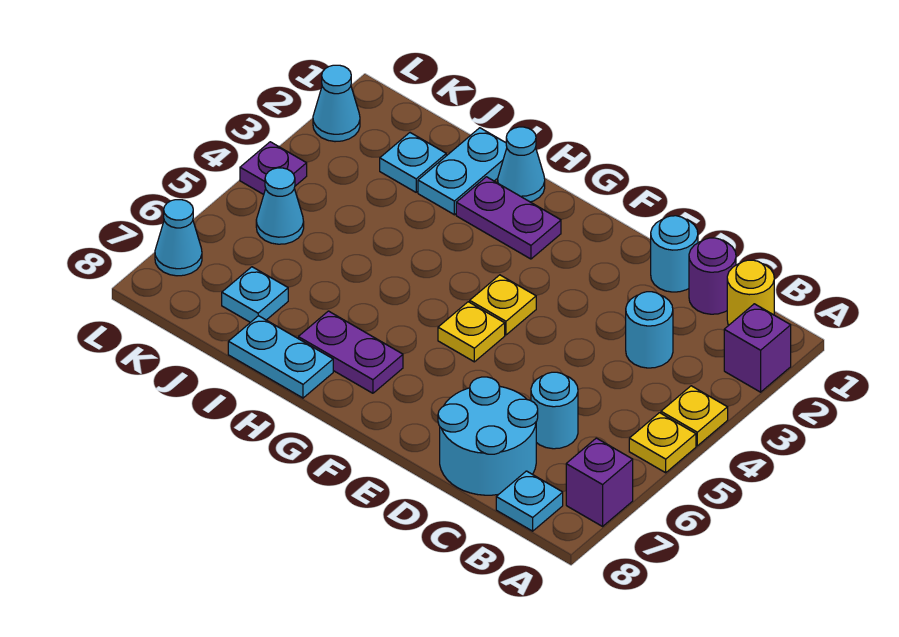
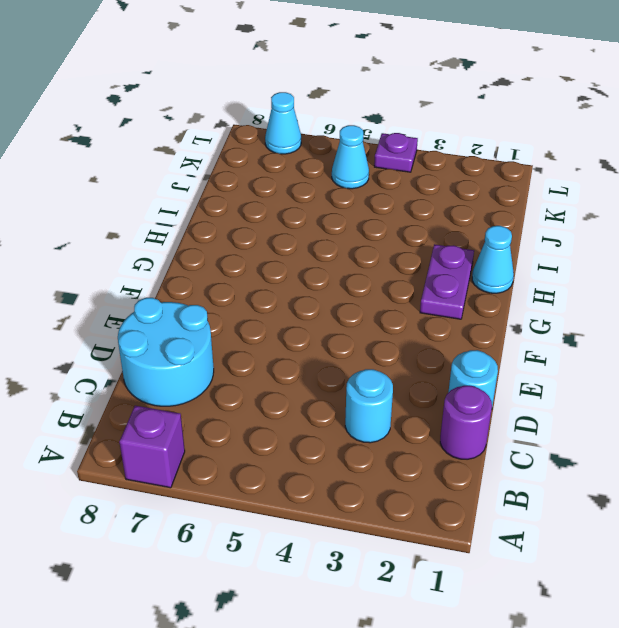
none -> purple brick A2 level 1
none -> yellow plate A4 level 1
none -> yellow plate A5 level 1

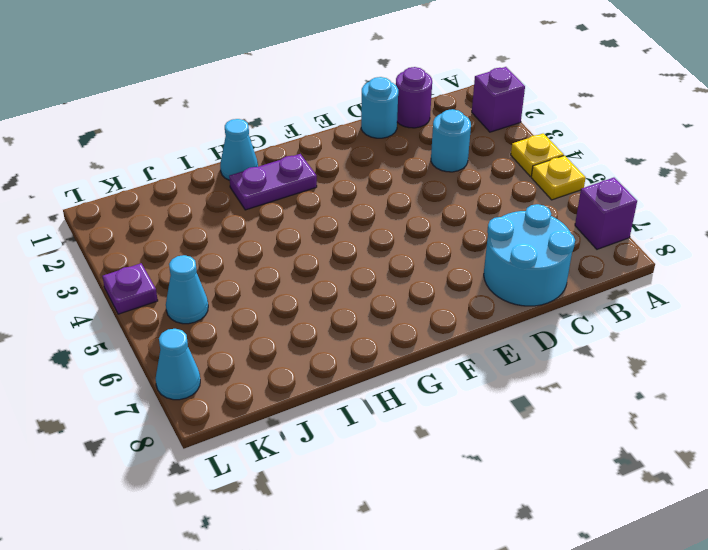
none -> yellow round brick B1 level 1
none -> cyan plate B8 level 1
none -> cyan round brick C6 level 1

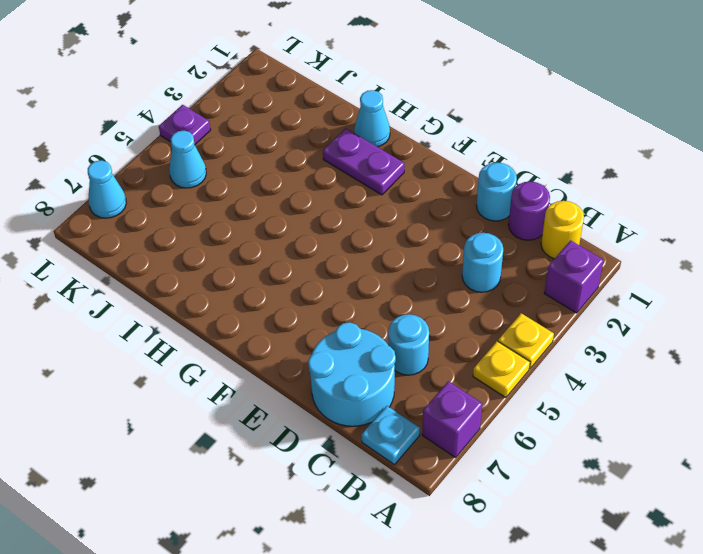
none -> yellow plate F4 level 1
none -> yellow plate F5 level 1
none -> purple plate G7:H7 level 1

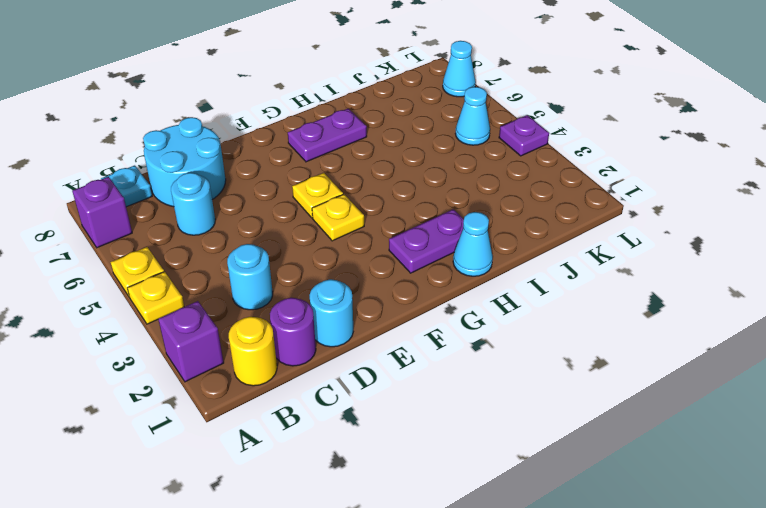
none -> cyan plate H8:I8 level 1
none -> cyan plate I1:I2 level 1
none -> cyan plate J2 level 1

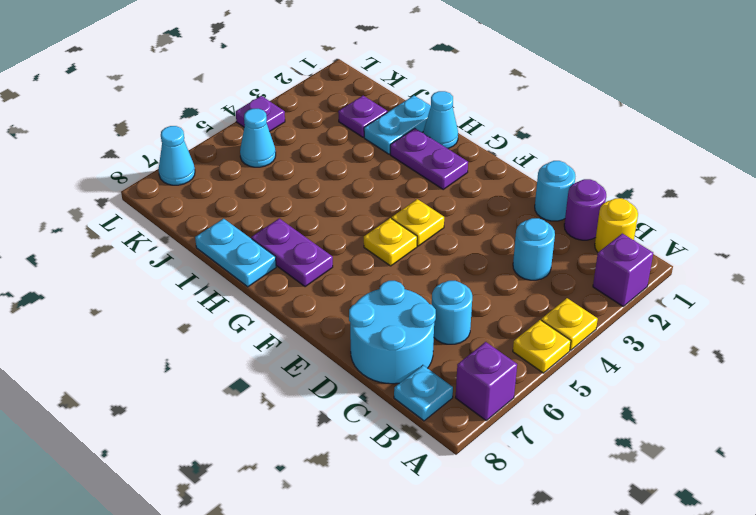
purple plate J2 level 1 -> cyan plate J2 level 1
none -> cyan plate J7 level 1
none -> cyan cone L2 level 1

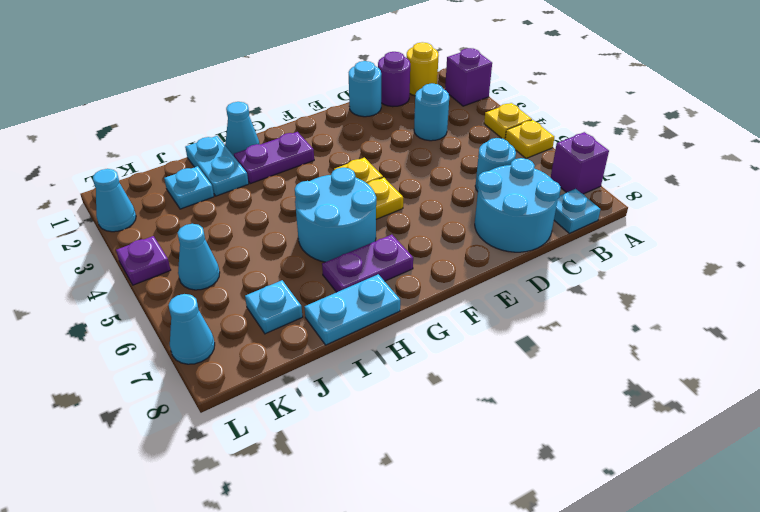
cyan round brick G5:H6 level 1 -> none

